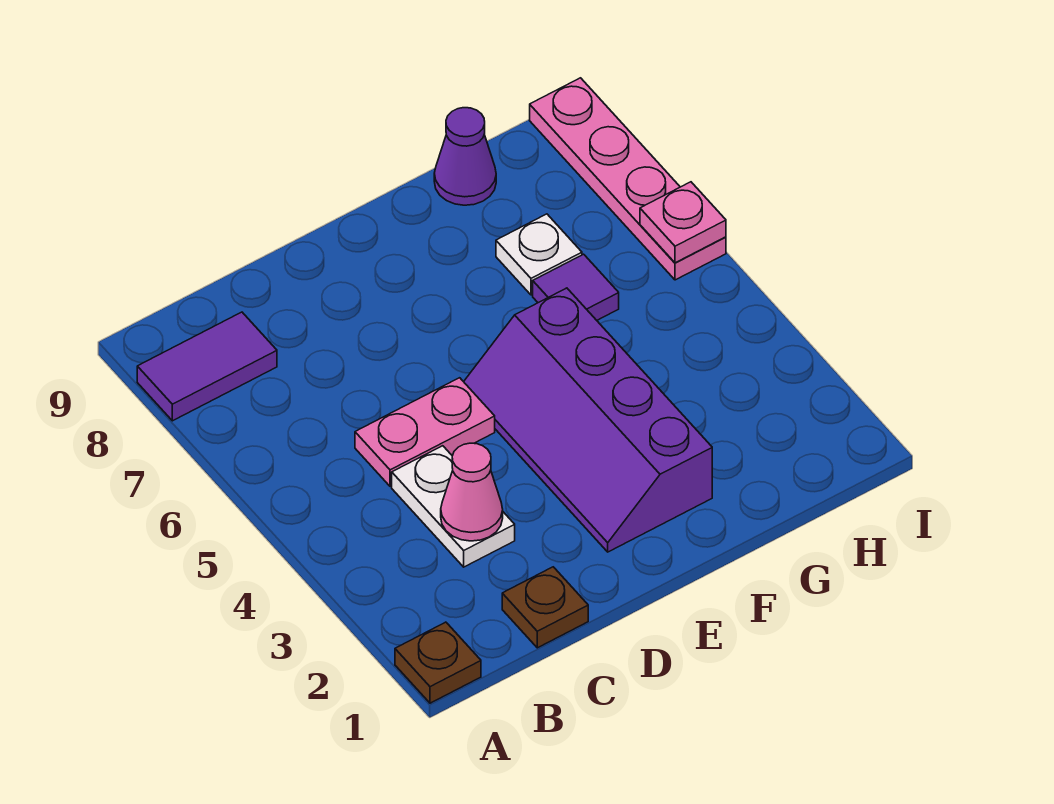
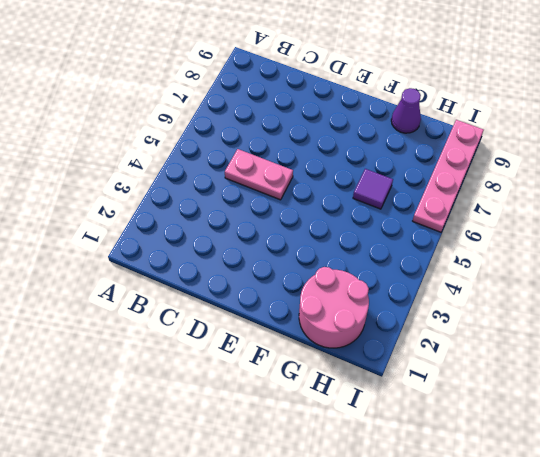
pink round brick G1:H2 level 1 -> none
none -> brown plate A1 level 1
none -> purple tile A8:B8 level 1
none -> brown plate C1 level 1

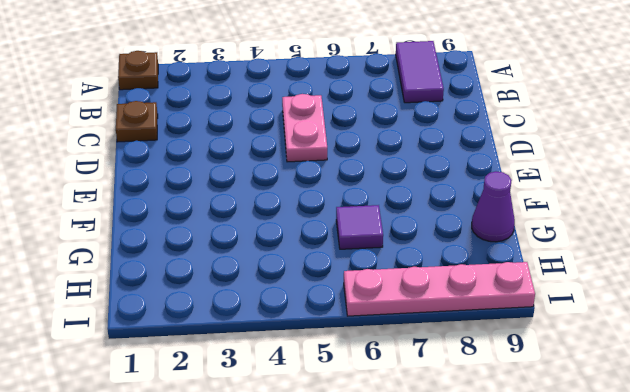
none -> white plate C3:C4 level 1
none -> purple slope E2:F5 level 1 top F
none -> white plate G7 level 1

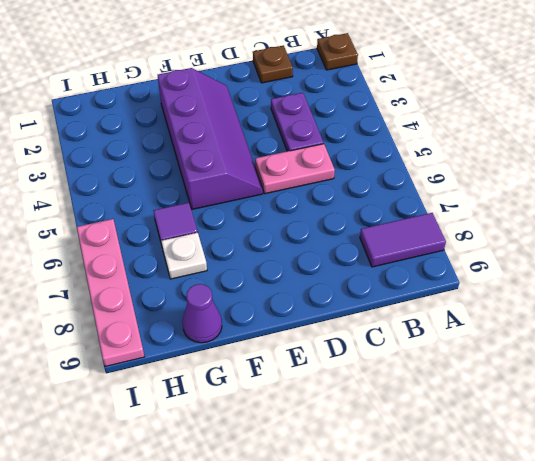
purple plate C3:C4 level 1 -> white plate C3:C4 level 1
none -> pink cone C3 level 2
none -> pink plate I6 level 2

